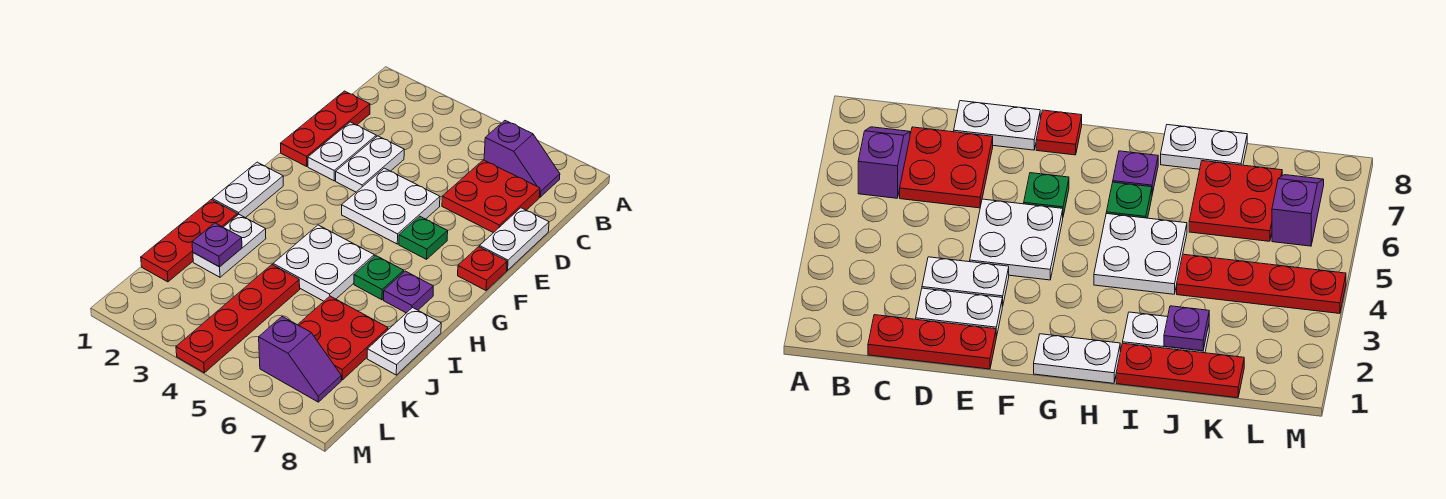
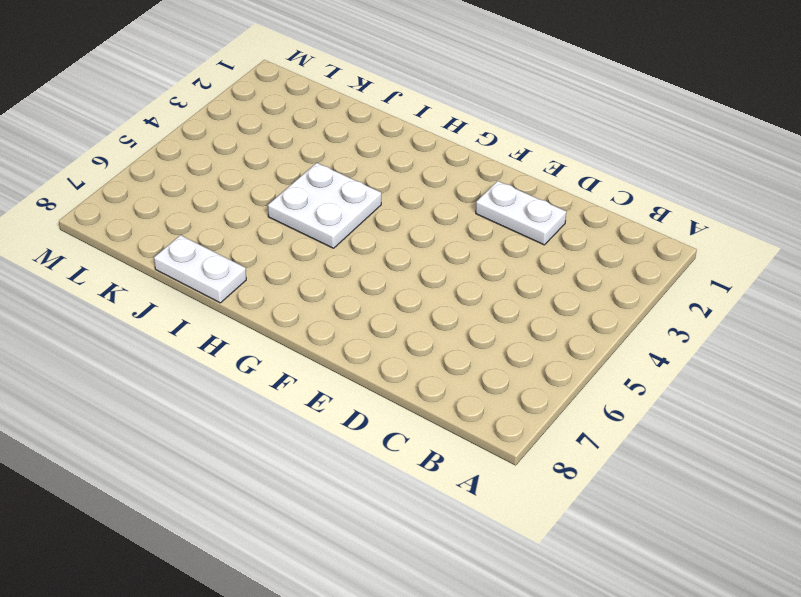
none -> purple slope B6:B7 level 1 top 6
none -> red plate C1:E1 level 1
none -> red plate C6:D7 level 1

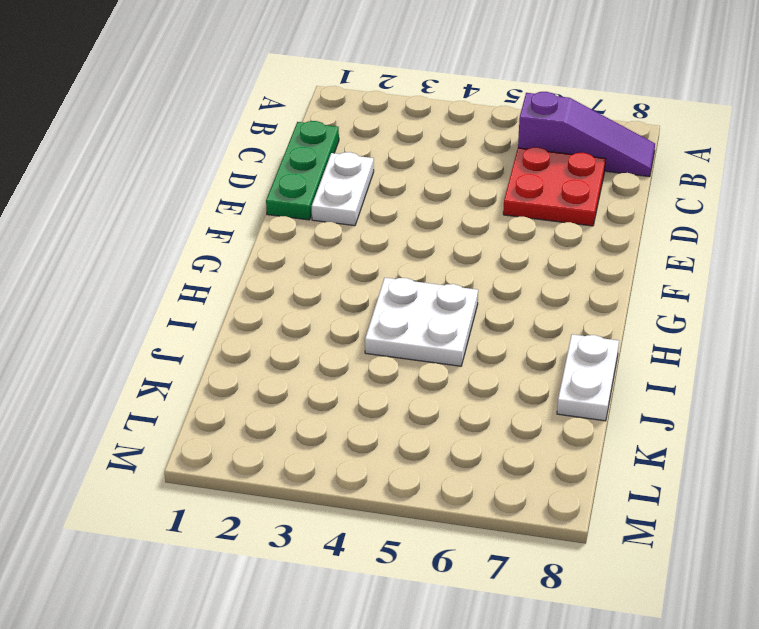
purple slope B6:B8 level 1 top 6 -> purple slope B6:B7 level 1 top 6
green plate C1:E1 level 1 -> red plate C1:E1 level 1
none -> white plate D3:E3 level 1
none -> white plate D8:E8 level 1
none -> white plate E4:F5 level 1

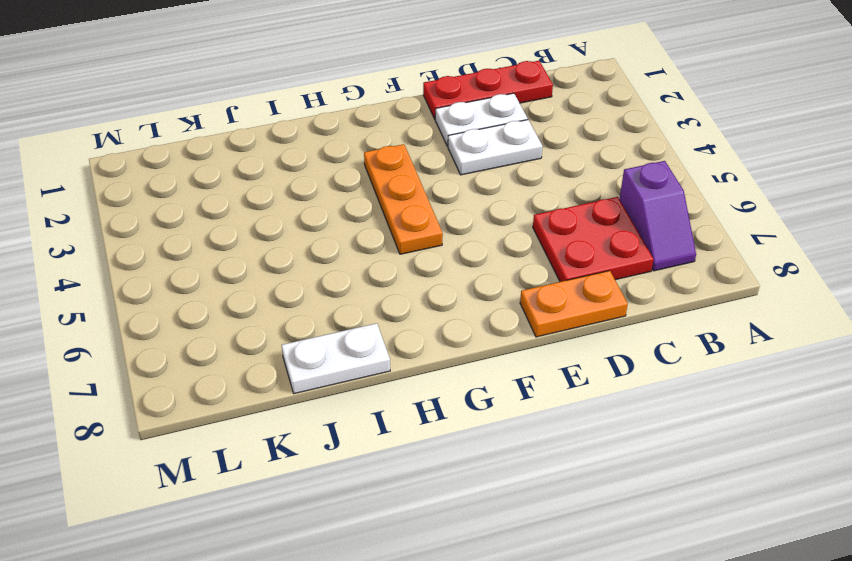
orange plate D8:E8 level 1 -> white plate D8:E8 level 1
orange plate G3:G5 level 1 -> none
none -> white plate E4:F5 level 1
none -> green plate F6 level 1
none -> red plate F8 level 1

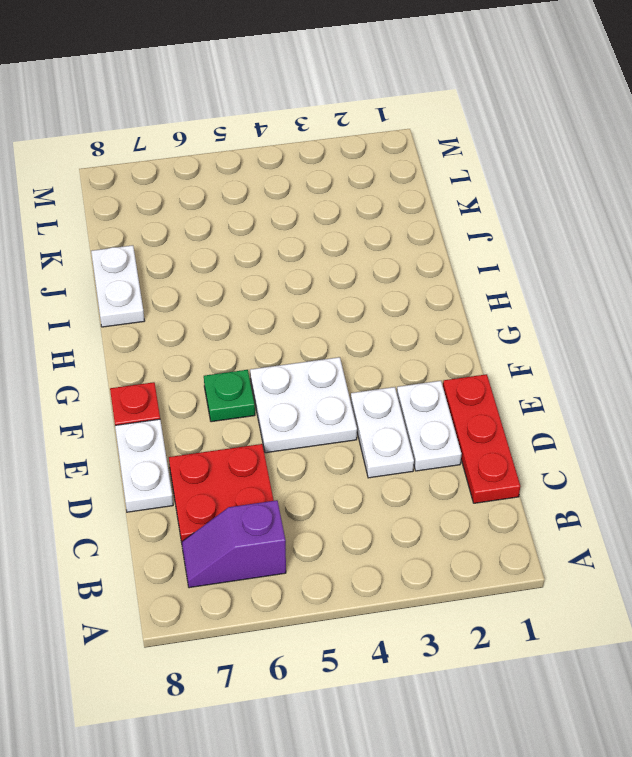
none -> white plate G1:H1 level 1
none -> white plate H4:I5 level 1
none -> green plate H6 level 1

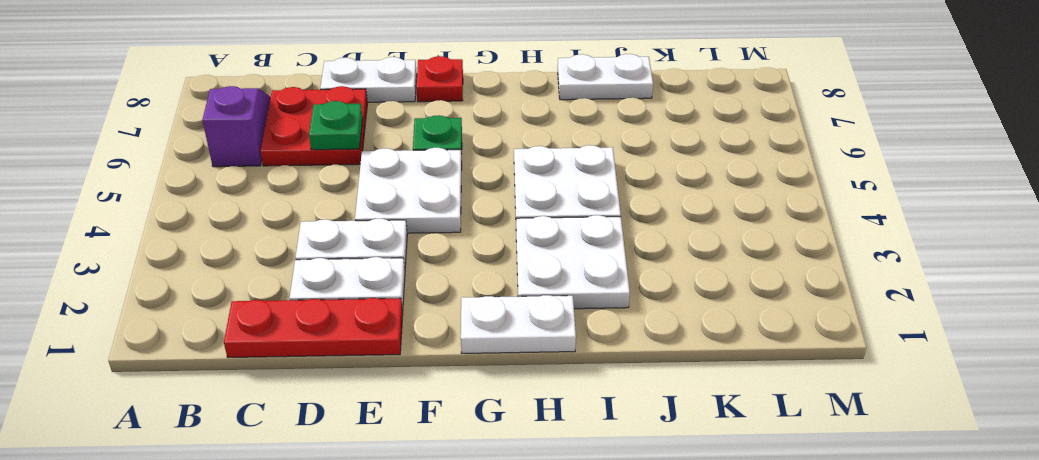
green plate D6 level 2 -> green plate H6 level 1
white plate H2:I3 level 1 -> white plate I2:J2 level 1
none -> purple plate H7 level 1
none -> red plate I1:K1 level 1
none -> red plate J4:M4 level 1

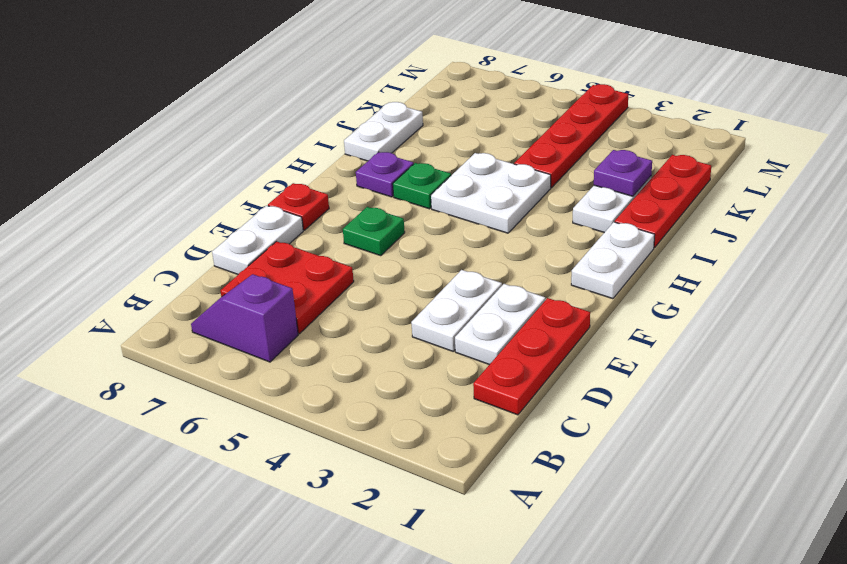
none -> white plate E4:F5 level 1
none -> red plate J6:K7 level 1
none -> purple slope L6:L7 level 1 top 6

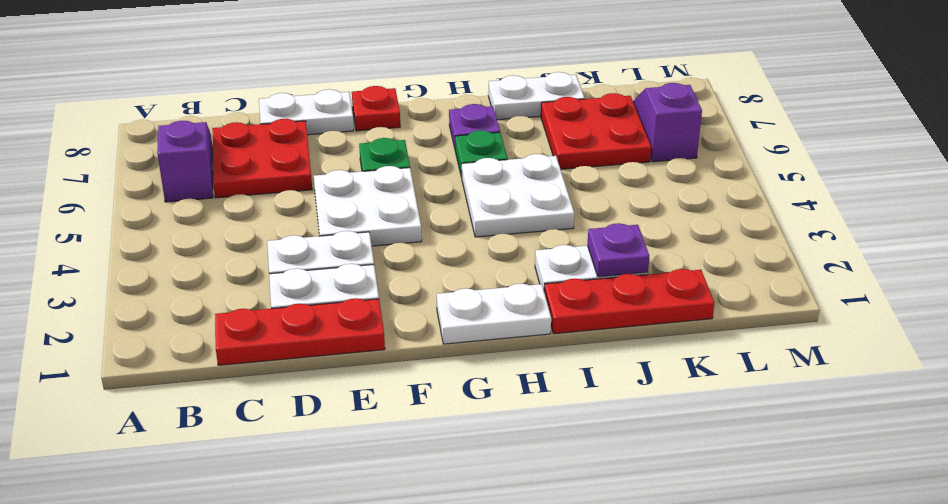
none -> red plate J4:M4 level 1

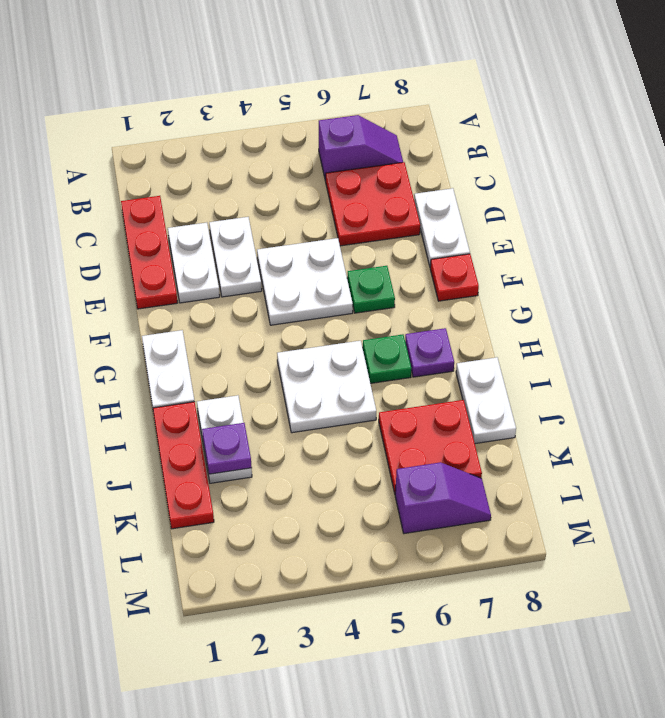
none -> red plate J4:M4 level 1

